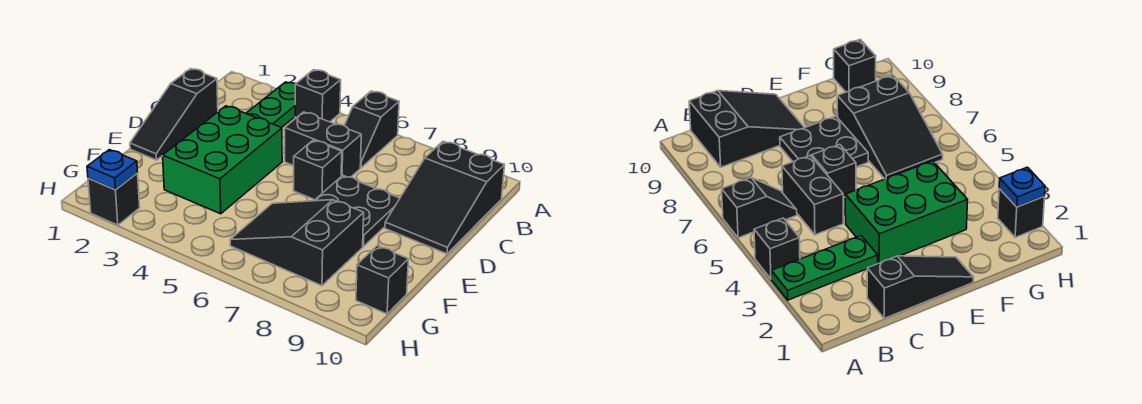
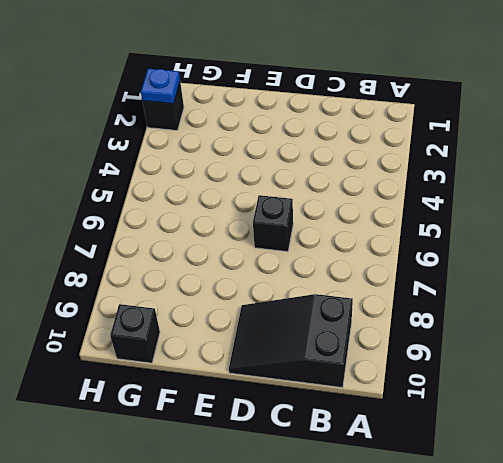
none -> green plate A3:C3 level 1
none -> black brick A4 level 1
none -> black slope A6:B6 level 1 top A

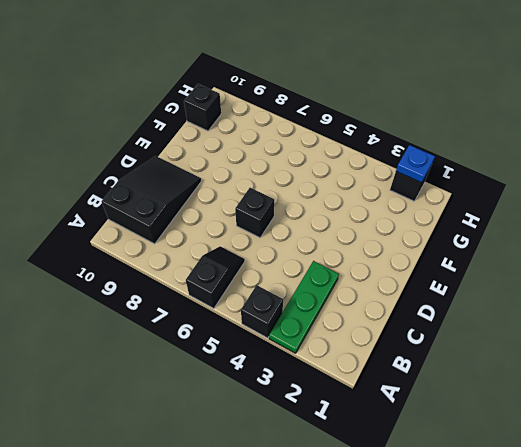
none -> black slope C1:E1 level 1 top C
none -> black brick C5:C6 level 1
none -> green brick D3:F4 level 1

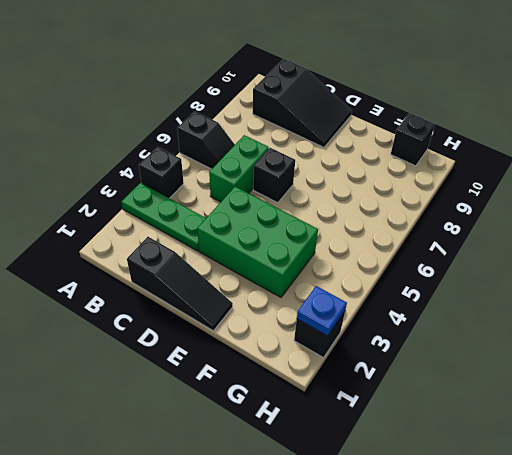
green brick C5:C6 level 1 -> black brick C5:C6 level 1
none -> black plate D7:E8 level 1
none -> black slope F6:G8 level 1 top 8

